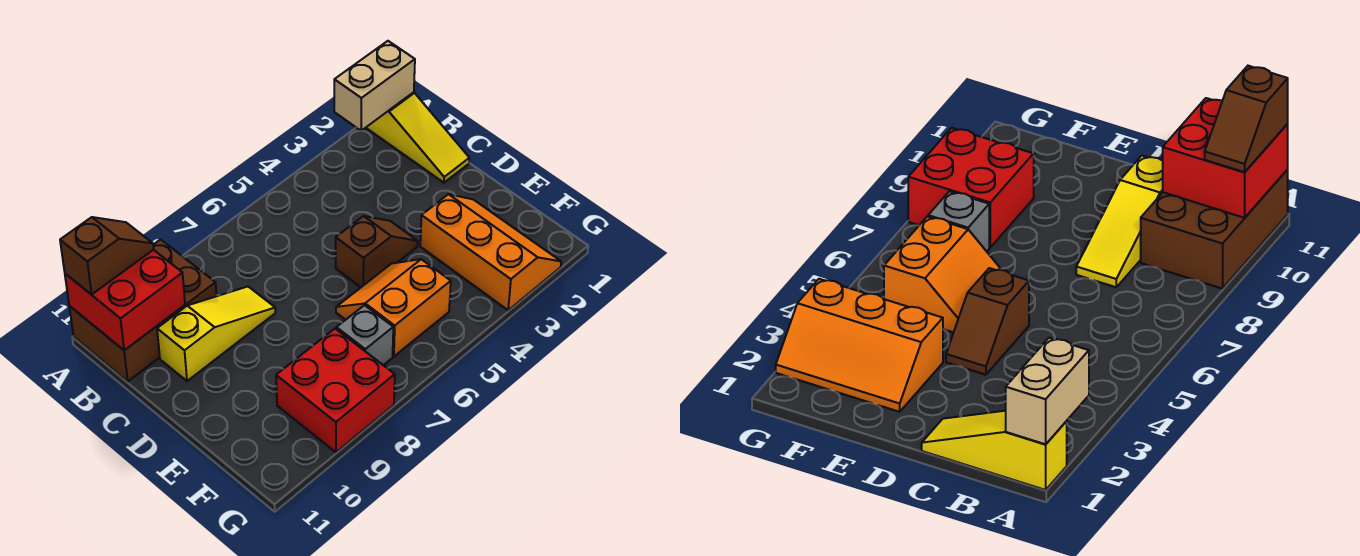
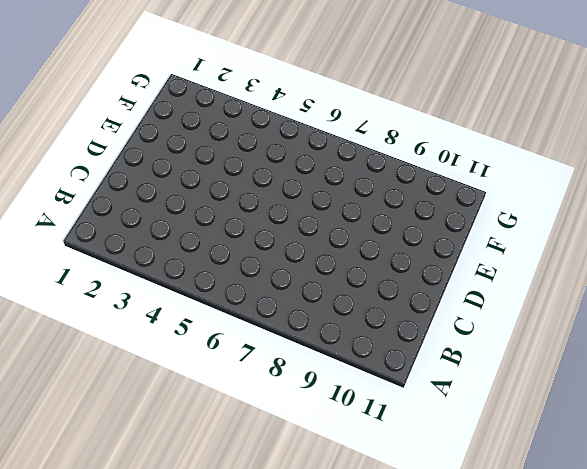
none -> yellow slope A1:C1 level 1 top A
none -> brown brick A9:B11 level 1

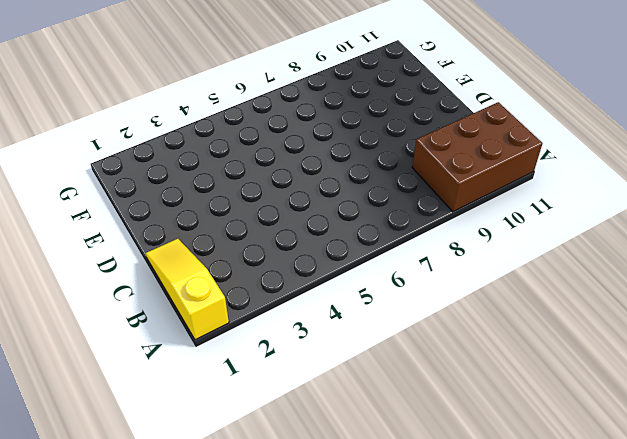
none -> yellow slope C8:C10 level 1 top 10
none -> brown slope D4:D5 level 1 top 5

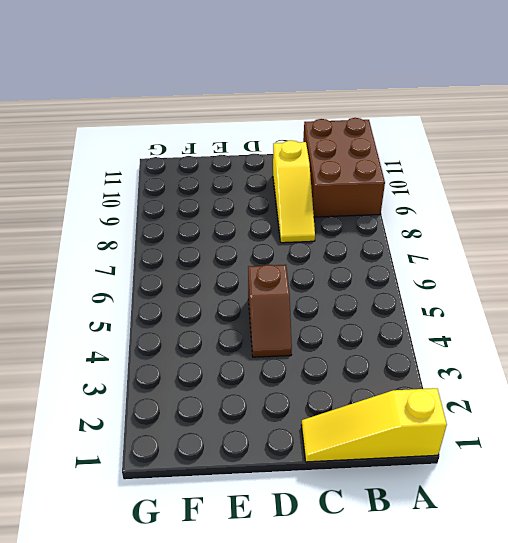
none -> orange slope E2:G3 level 1 top 3
none -> orange slope E5:F6 level 1 top F

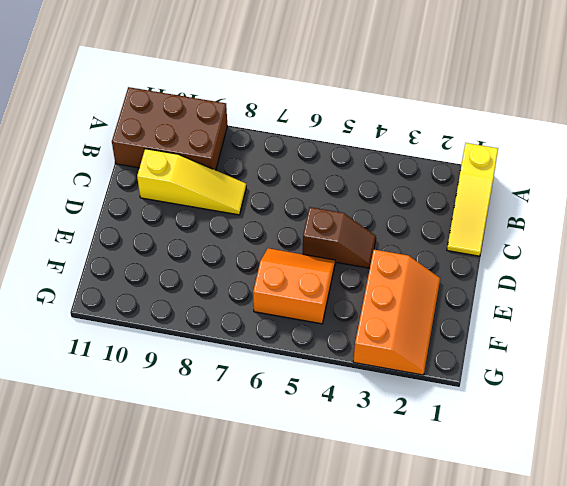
none -> grey brick F7 level 1
none -> red brick F8:G9 level 1

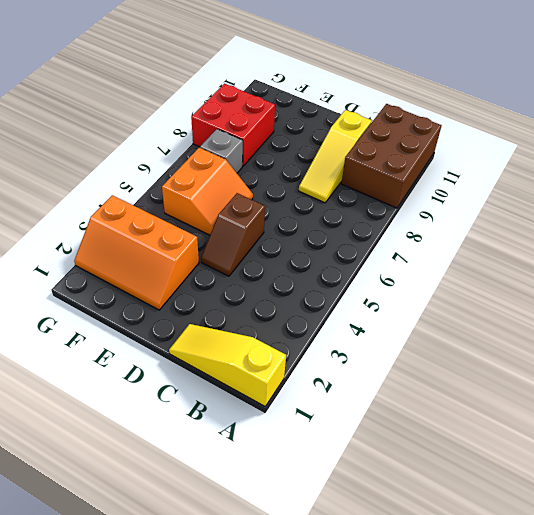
none -> tan brick A1:A2 level 2
none -> red brick A10:B11 level 2

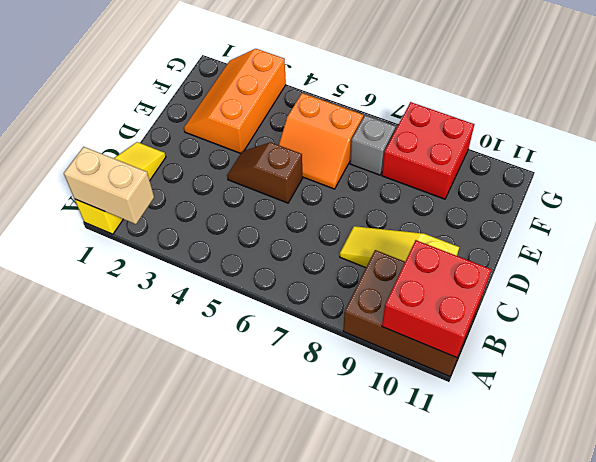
none -> brown slope A10:A11 level 3 top 11

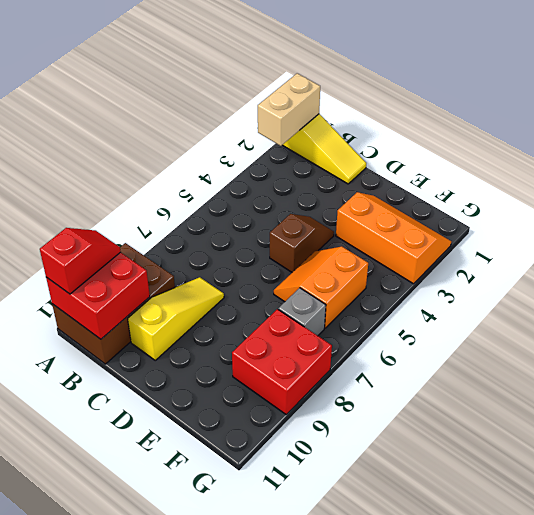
red slope A10:A11 level 3 top 11 -> brown slope A10:A11 level 3 top 11

